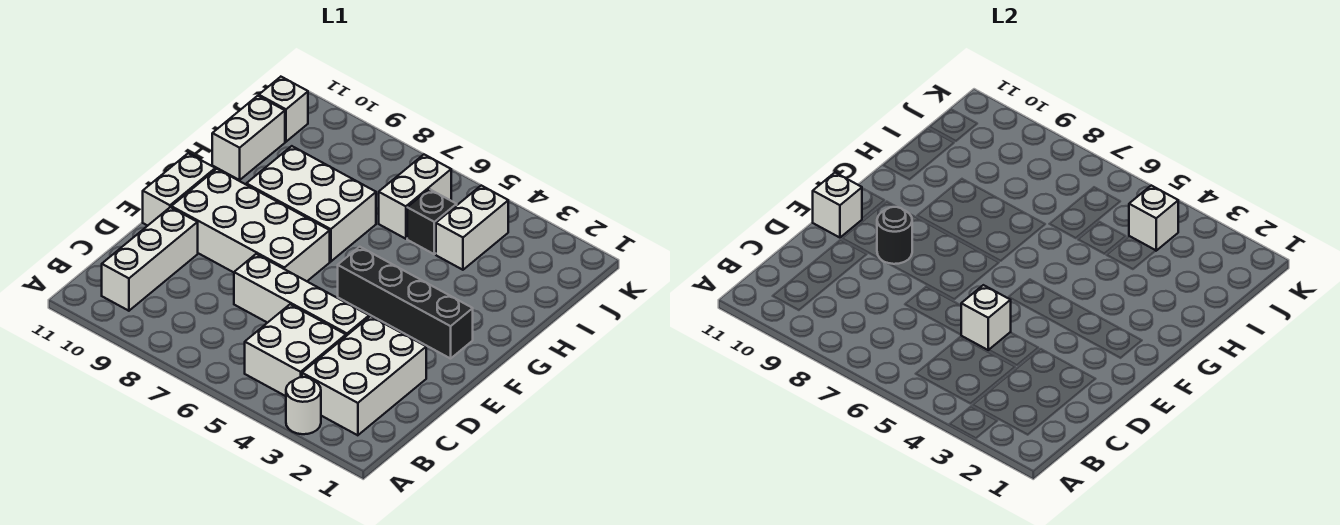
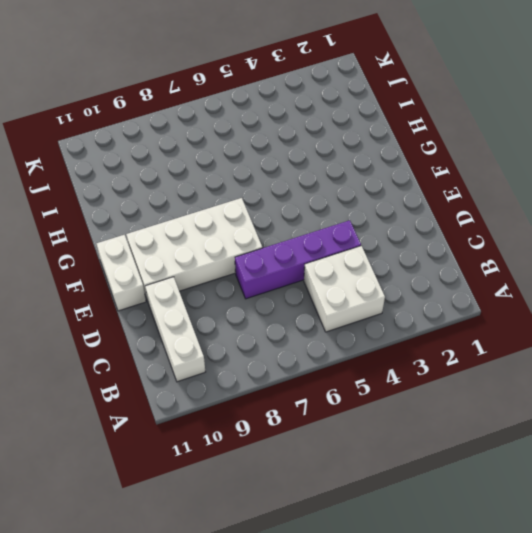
purple brick D4:D7 level 1 -> white brick D4:D7 level 1
none -> white round brick A3 level 1
none -> white brick B2:D3 level 1
none -> black brick F2:F5 level 1

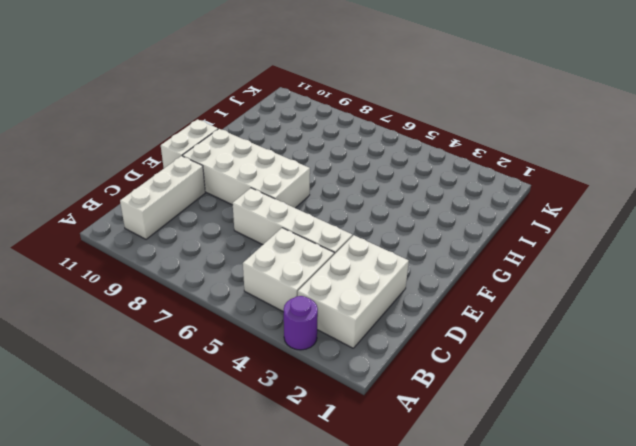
purple round brick A3 level 1 -> white round brick A3 level 1
none -> black brick F2:F5 level 1
none -> white brick G7:H9 level 1
none -> white brick H11:I11 level 1

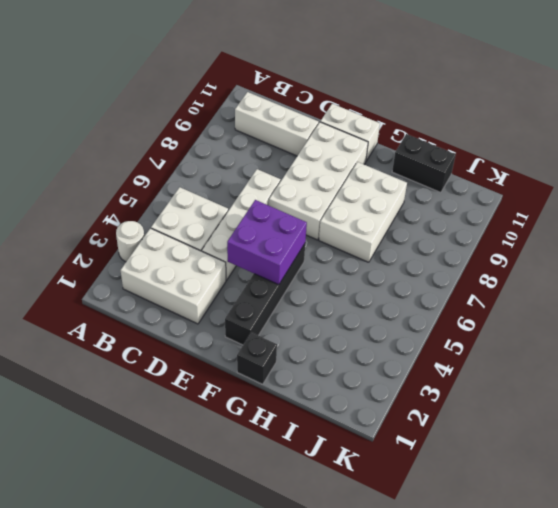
purple brick E4:F5 level 2 -> none
black brick G1 level 1 -> black brick I5 level 1
black brick H11:I11 level 1 -> white brick H11:I11 level 1
none -> white brick I4:J4 level 1
none -> white brick I6:J6 level 1
none -> white brick J11 level 1

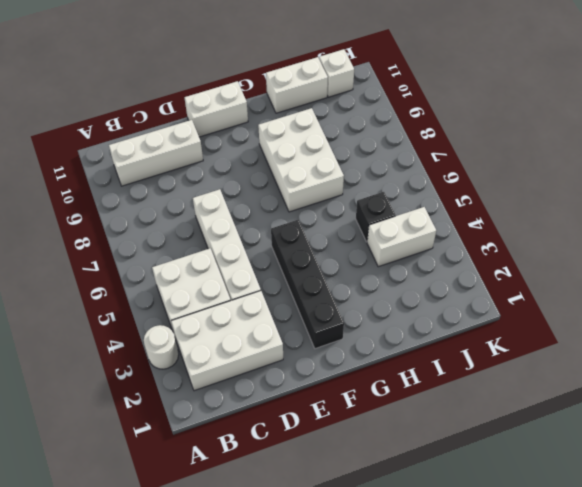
none -> white brick E7:F10 level 1
none -> white brick I6:J6 level 1
none -> white brick D5 level 2

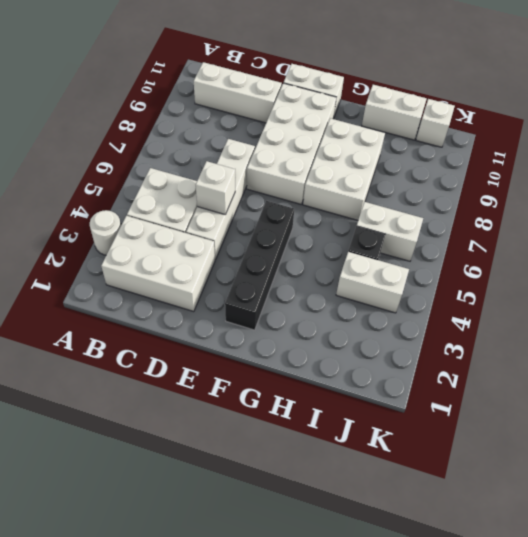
none -> black round brick E9 level 2
none -> white brick E11 level 2
none -> white brick J4 level 2

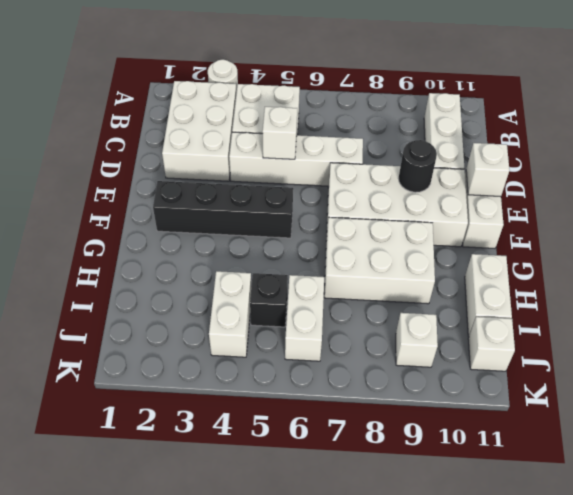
white brick J9 level 1 -> white brick J4 level 2

